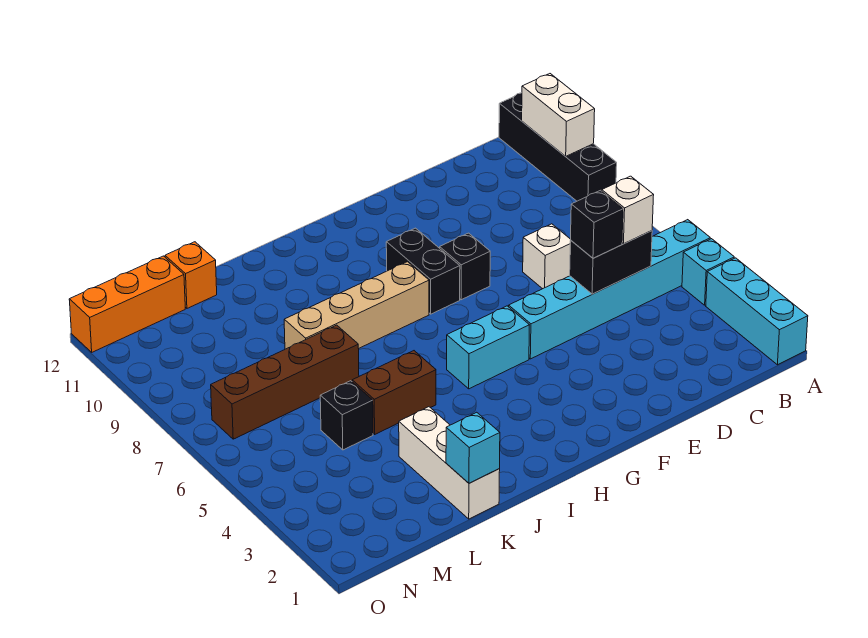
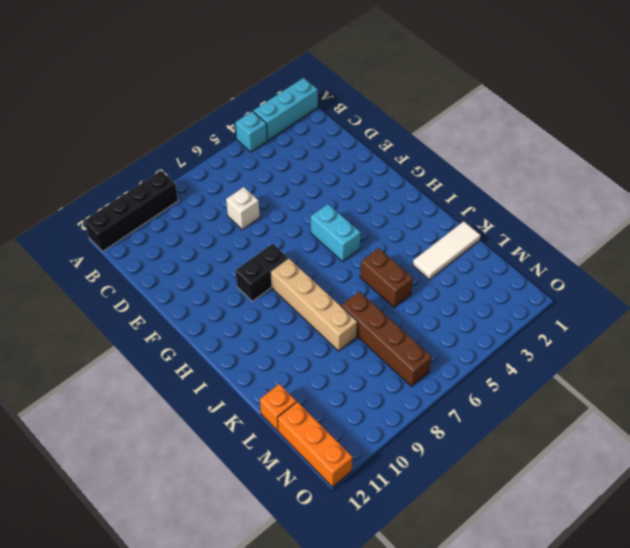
white tile K1:K3 level 1 -> white brick K1:K3 level 1
none -> cyan brick A5:F5 level 1
none -> black brick F8 level 1
none -> black brick L5 level 1

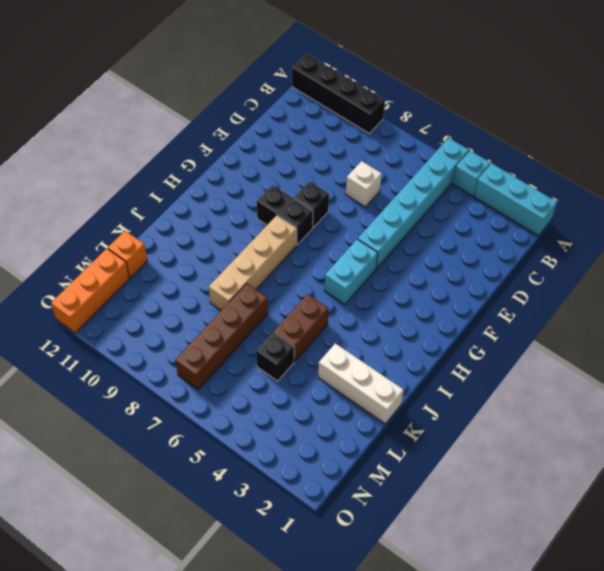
none -> white brick A10:A11 level 2
none -> black brick C5:D5 level 2
none -> cyan brick K1 level 2

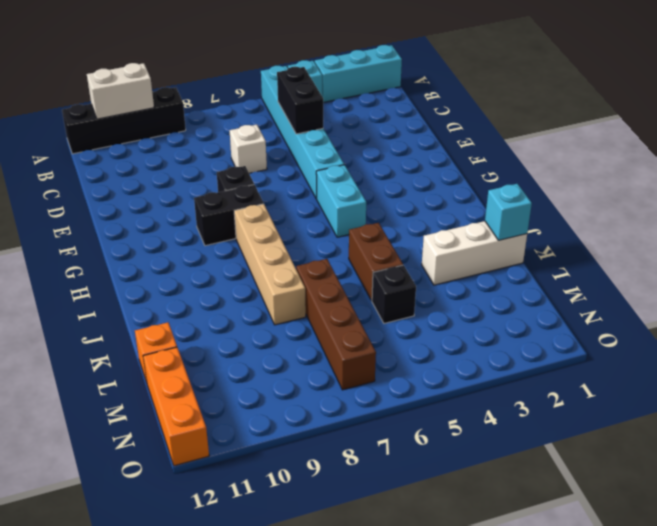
none -> white brick C5 level 3
none -> black brick D5 level 3

